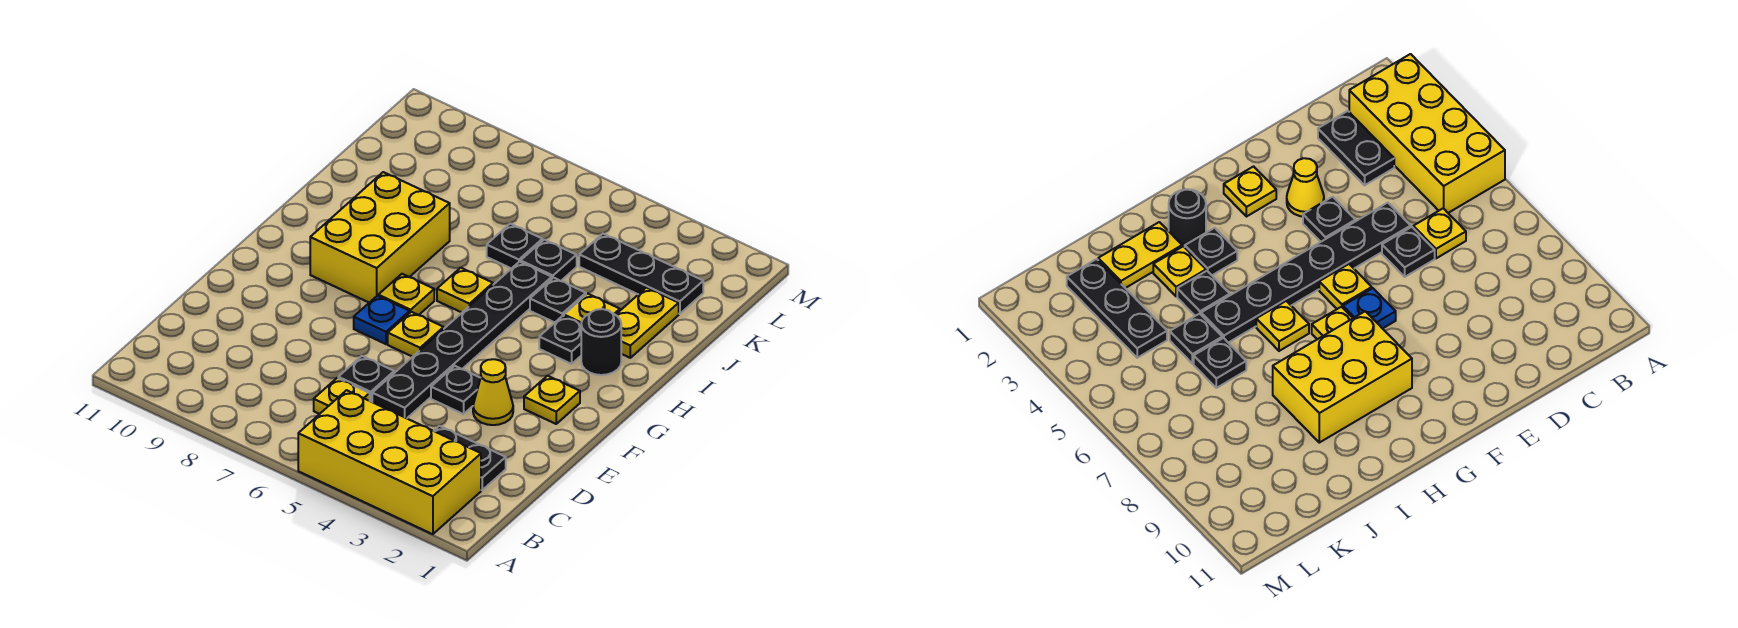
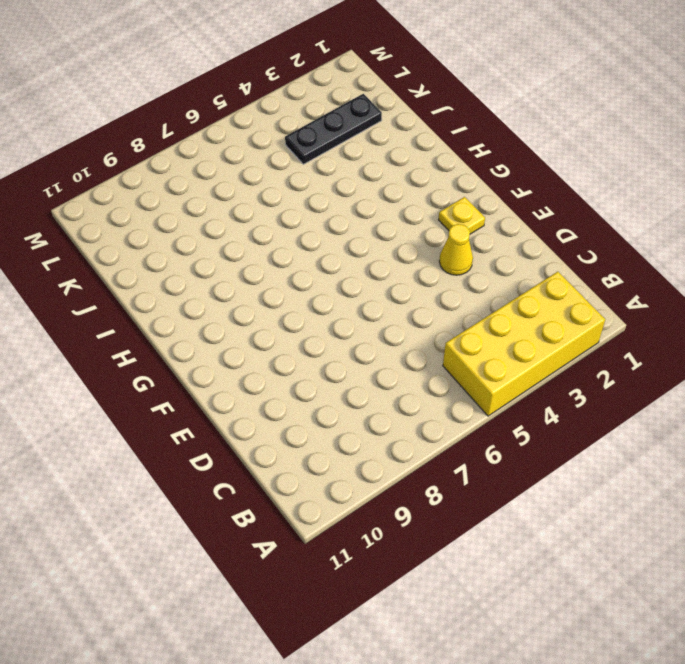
none -> black plate C2:C3 level 1
none -> yellow plate C6 level 1
none -> black plate D5:I5 level 1

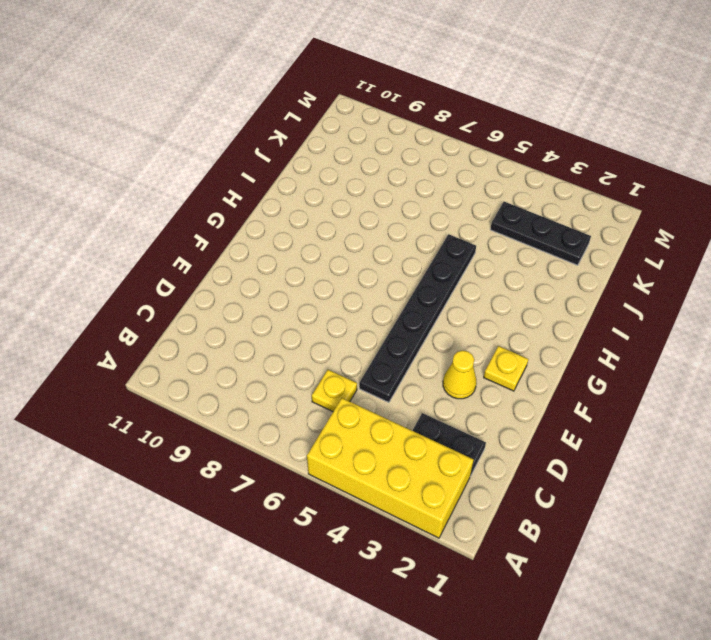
none -> black plate D6 level 1
none -> black plate E4 level 1
none -> yellow plate F6 level 1

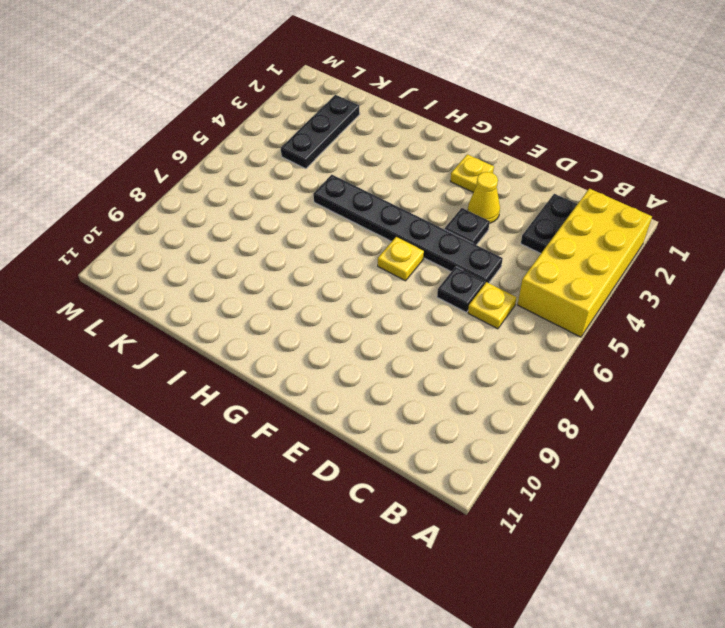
none -> blue plate F7 level 1
none -> yellow plate G7 level 1
none -> yellow brick G8:I9 level 1

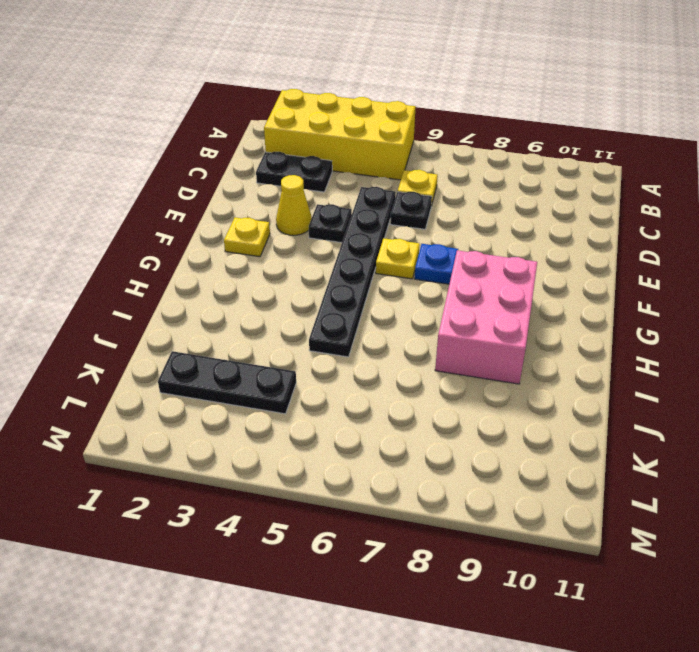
pink brick G8:I9 level 1 -> yellow brick G8:I9 level 1
none -> yellow plate G7 level 1
none -> black round brick H2 level 1
none -> black plate H3 level 1

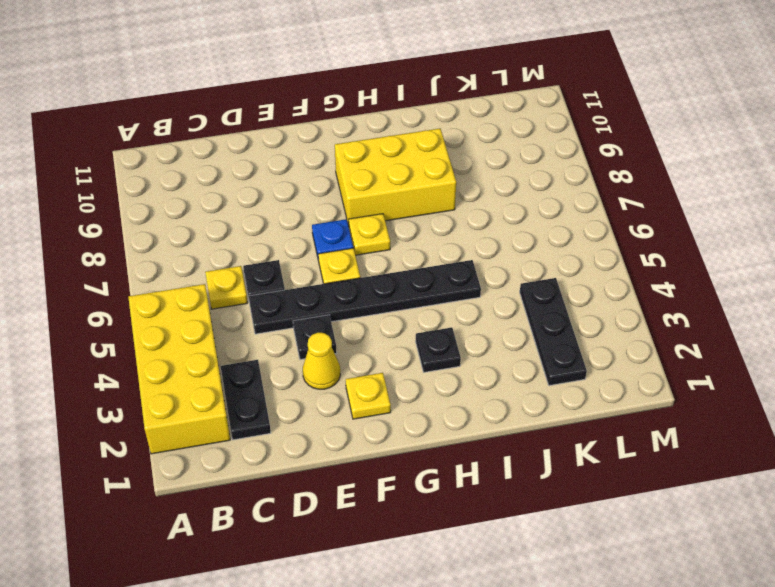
none -> black round brick H2 level 1
none -> yellow plate H6 level 1
none -> yellow plate I2:J2 level 1

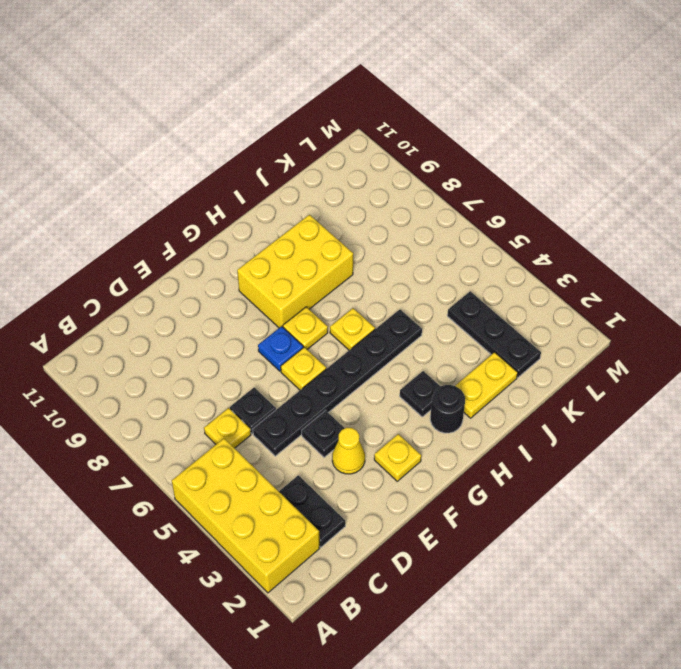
none -> yellow plate I3 level 1
none -> black plate I4 level 1
none -> black plate J5 level 1

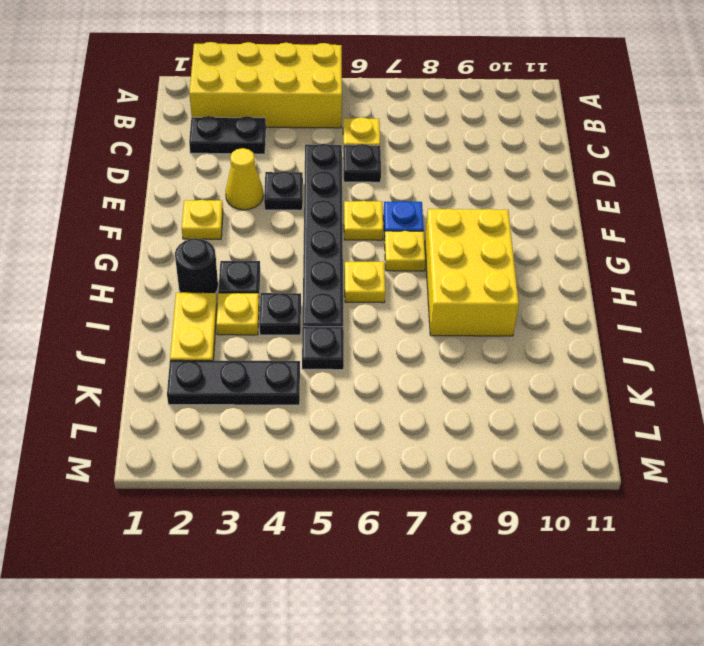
none -> black plate J6 level 1

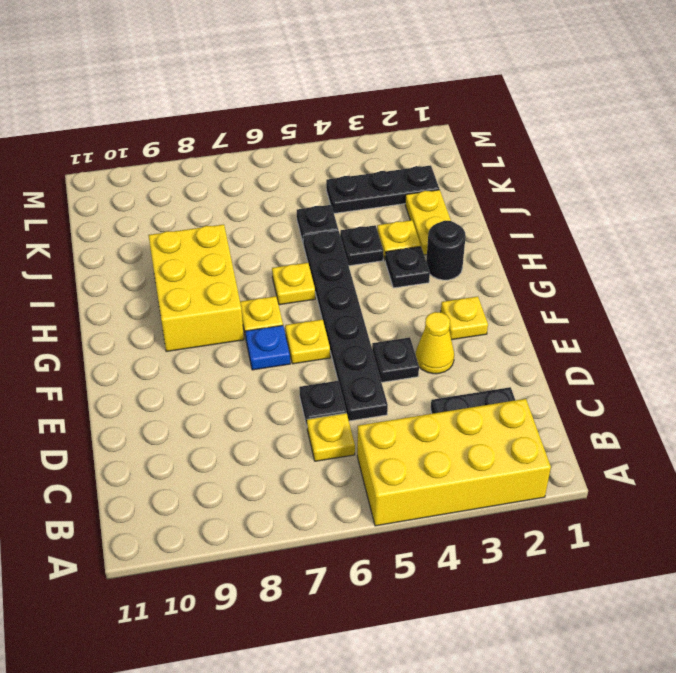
none -> black plate J6 level 1

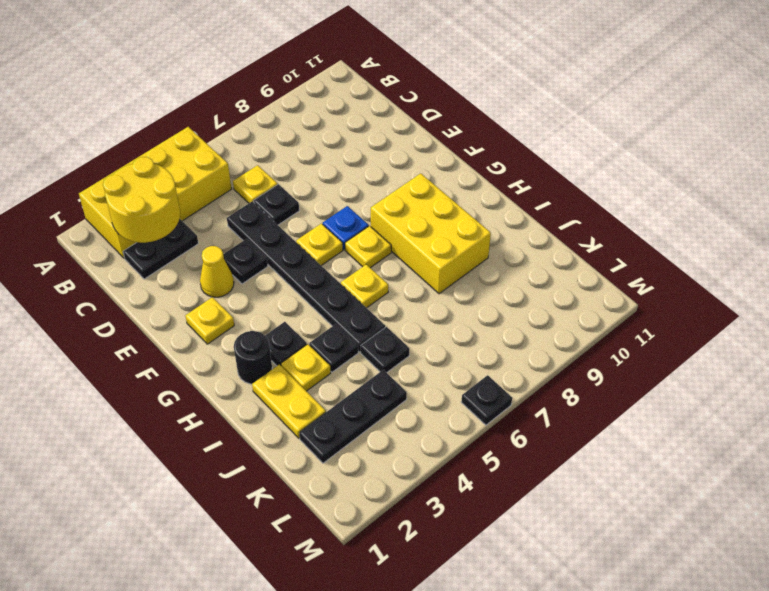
yellow round brick B2:C3 level 2 -> none
black plate M6 level 1 -> black plate J6 level 1

